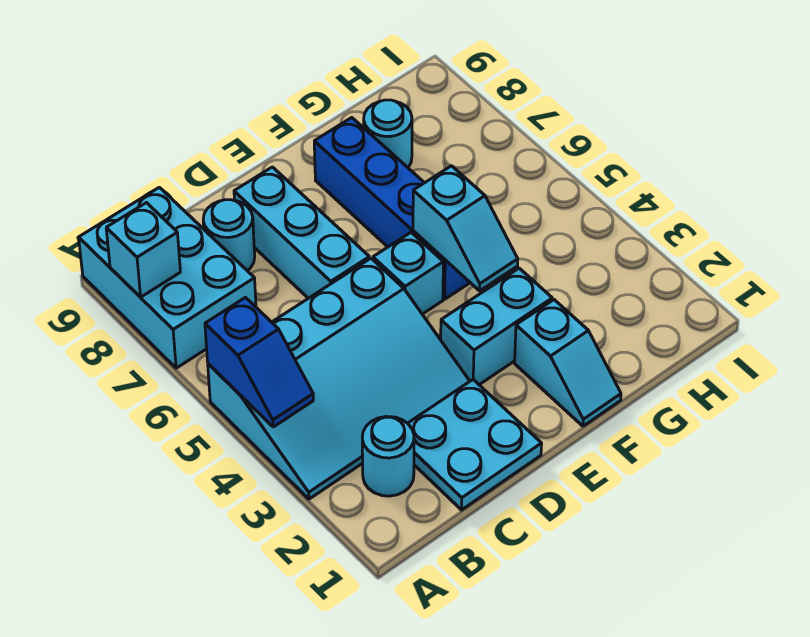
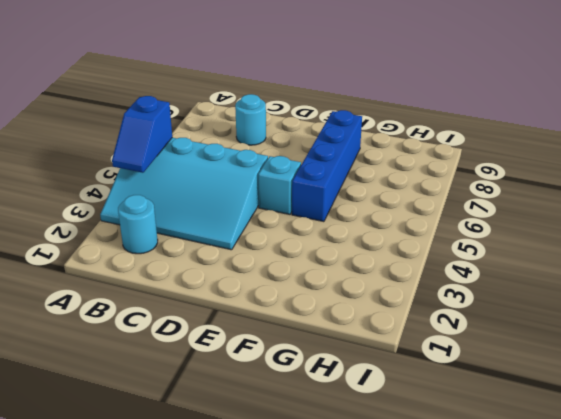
none -> cyan brick A7:B9 level 1
none -> cyan plate C1:D2 level 1
none -> cyan brick D6:D8 level 1

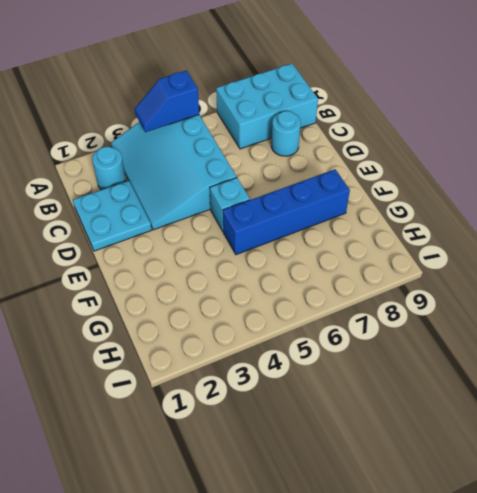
none -> cyan brick D6:D8 level 1
none -> cyan brick E3:F3 level 1
none -> cyan slope F1:F2 level 1 top 2

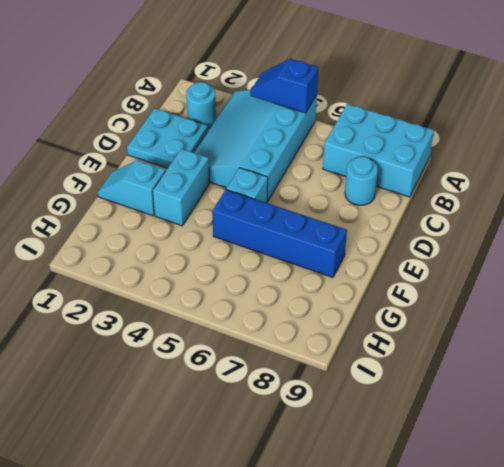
none -> cyan brick D6:D8 level 1
none -> cyan round brick G8 level 1
none -> cyan brick A8 level 2

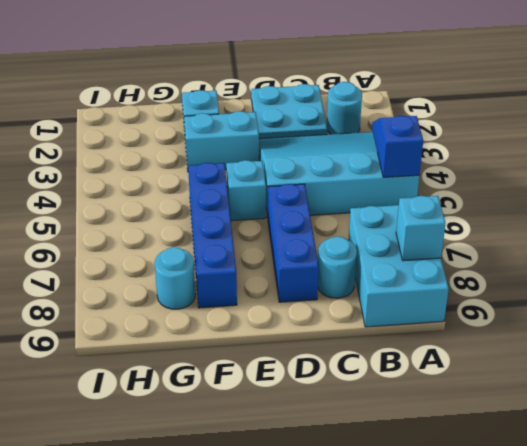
blue brick D6:D8 level 1 -> cyan brick D6:D8 level 1
none -> cyan slope F4:F5 level 2 top 5

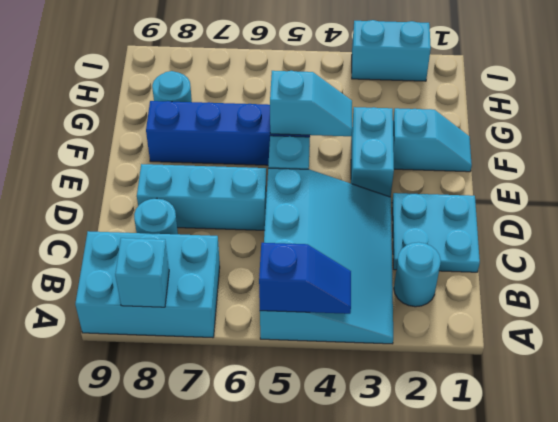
cyan brick I2:I3 level 1 -> none

